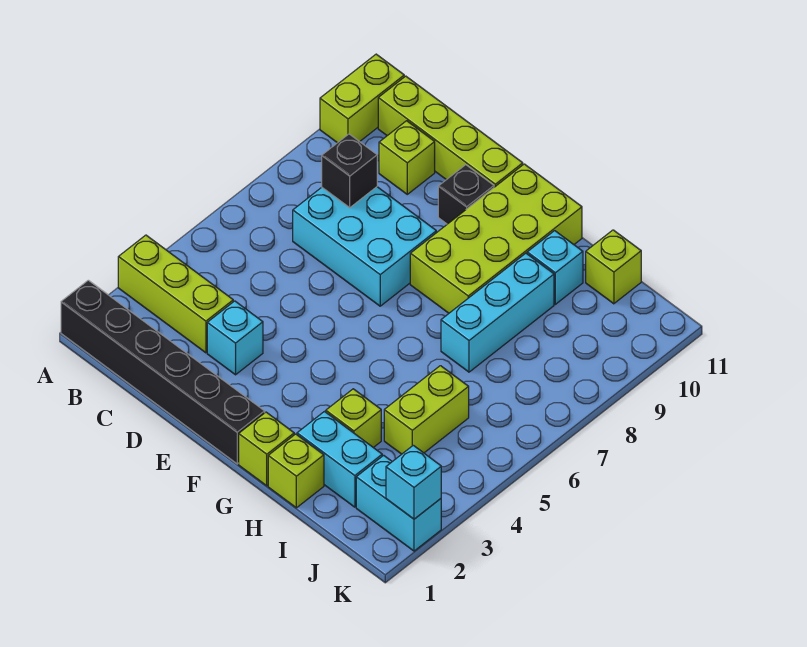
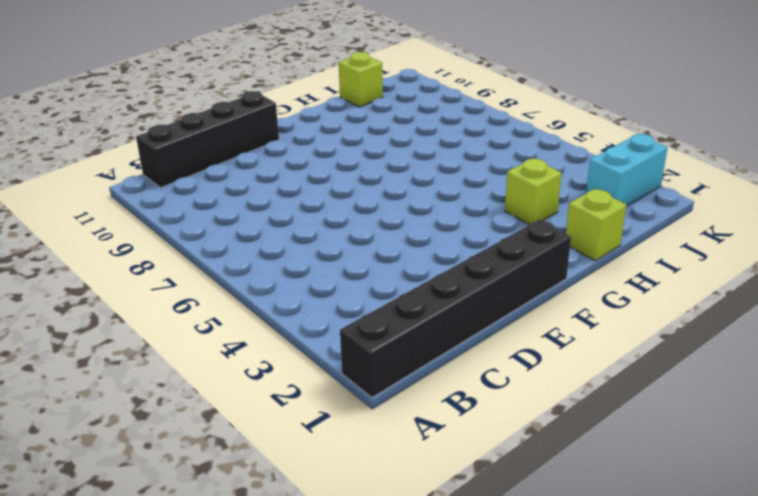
black brick B11:E11 level 1 -> lime brick B11:E11 level 1
none -> lime brick A3:C3 level 1
none -> lime brick A10:A11 level 1
none -> cyan brick C7:E8 level 1

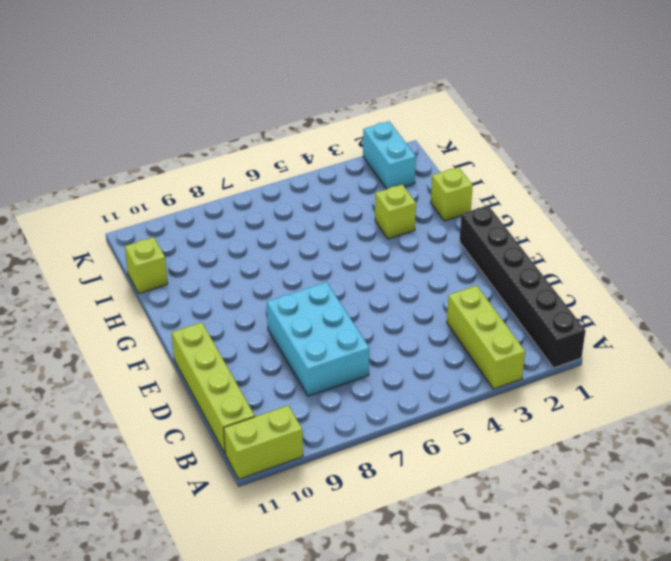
none -> lime brick C10 level 1
none -> cyan brick D3 level 1
none -> black brick E10 level 1

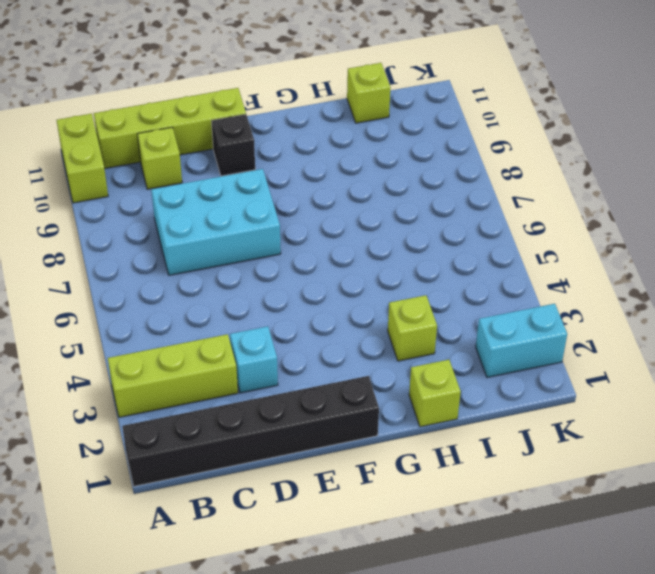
none -> lime brick F8:G11 level 1
none -> lime brick G1 level 1
none -> cyan brick H2:I2 level 1

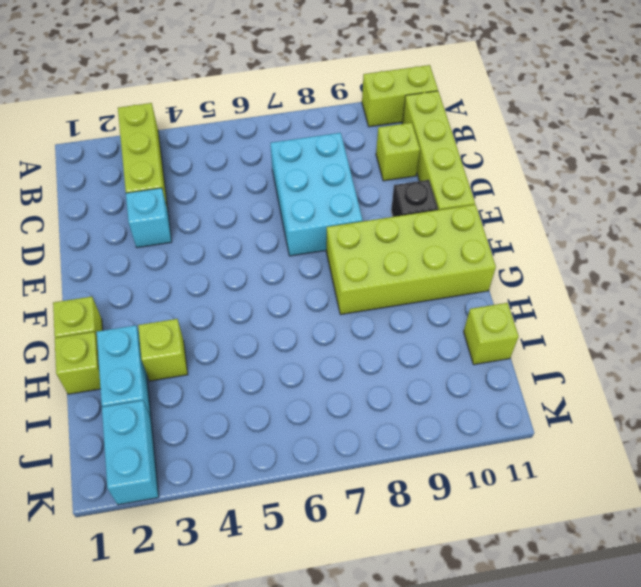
none -> black brick A1:F1 level 1
none -> cyan brick H7:H9 level 1
none -> cyan brick H10 level 1

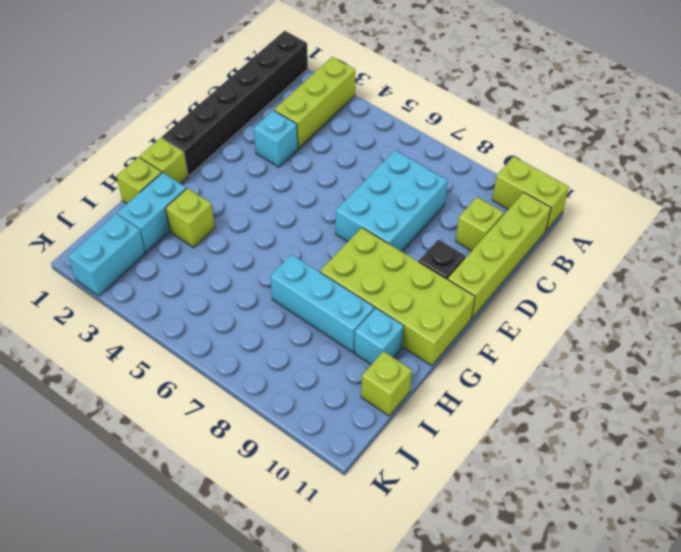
none -> lime brick I4:I5 level 1
none -> black brick C8 level 2
none -> cyan brick K2 level 2

